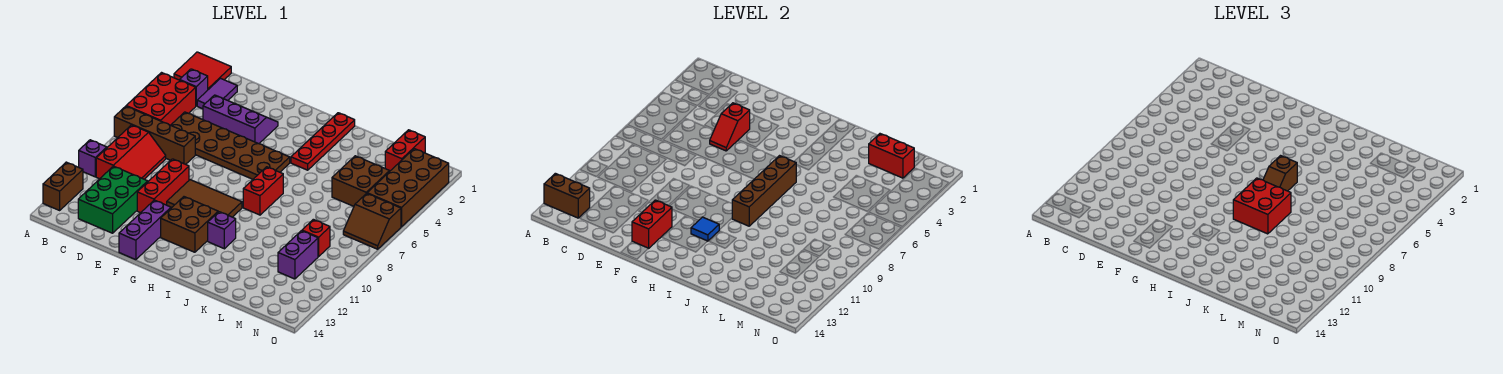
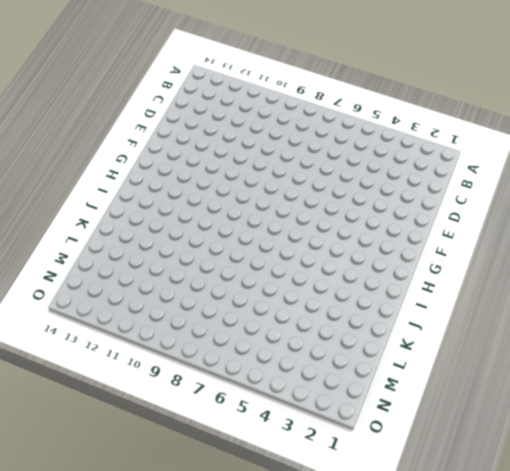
none -> red tile A1:B2 level 1
none -> red brick A4:B6 level 1
none -> brown brick A7:D7 level 1
none -> purple brick A10 level 1

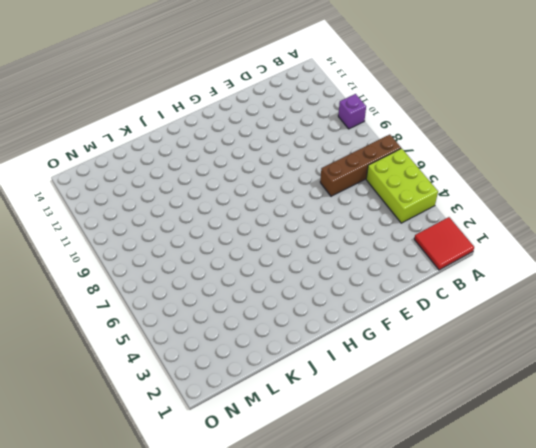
lime brick A4:B6 level 1 -> red brick A4:B6 level 1
none -> brown brick A12:A13 level 1
none -> purple brick B3 level 1
none -> red slope B8:C10 level 1 top B
none -> purple tile C2:C3 level 1

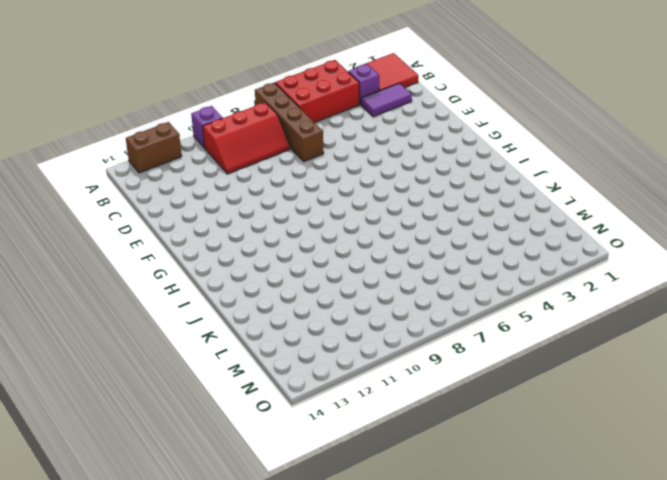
none -> brown plate C5:H6 level 1
none -> green brick C11:D13 level 1
none -> purple slope D3:F4 level 1 top 4
none -> red brick E9:E11 level 1

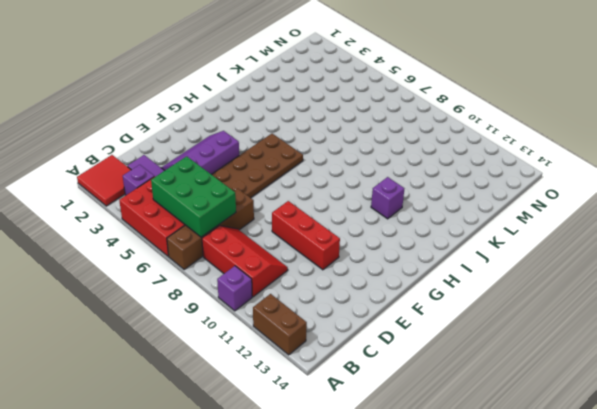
green brick B5:C7 level 2 -> green brick C11:D13 level 1
none -> brown tile F9:H10 level 1
none -> purple brick F12:F14 level 1
none -> brown brick G11:H12 level 1
none -> red plate I1:I4 level 1

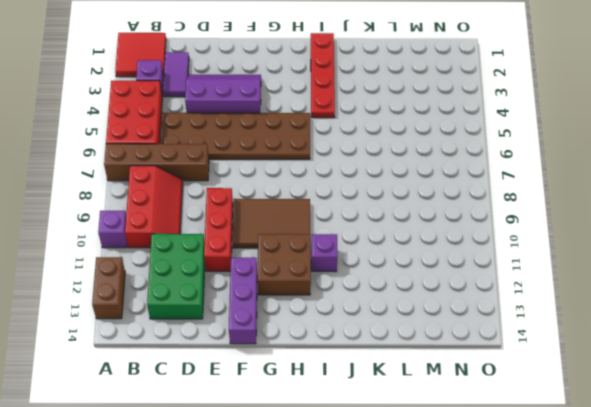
none -> red brick I7:I8 level 1
none -> brown brick L4:M5 level 1
none -> red brick M1:M2 level 1
none -> red brick M9 level 1

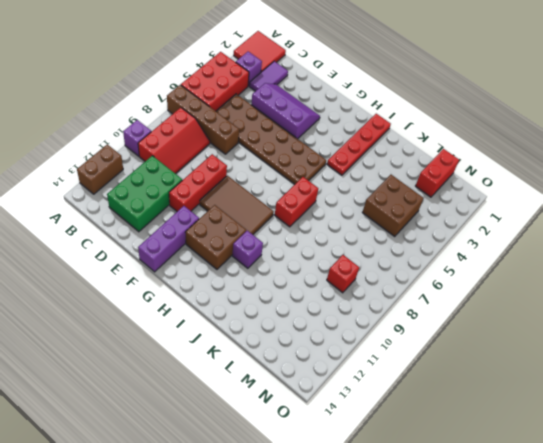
none -> purple brick M10:M11 level 1
none -> brown brick N2:O5 level 1
none -> brown slope N6:O7 level 1 top 6
none -> brown brick A13:B13 level 2

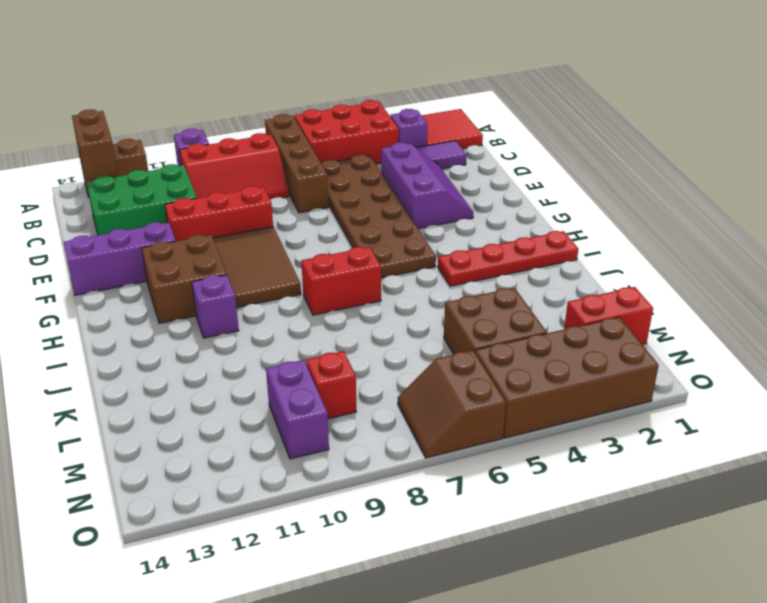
purple brick M10:N10 level 1 -> purple brick M10:M11 level 1
none -> red slope E4:E5 level 2 top 4
none -> red brick F12:F13 level 2
none -> blue tile H11 level 2
none -> brown brick I6:I9 level 2

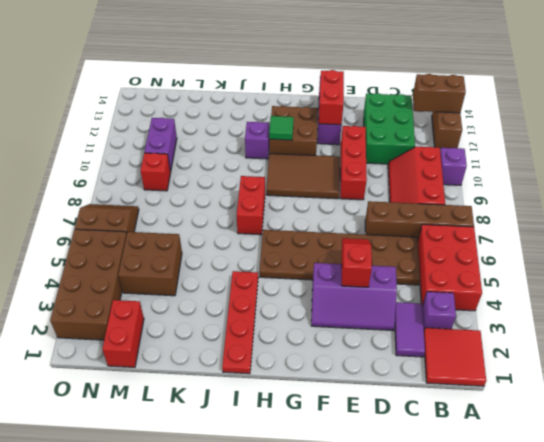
green tile H11 level 2 -> blue tile H11 level 2
none -> brown brick I6:I9 level 2
none -> red brick L2:M2 level 2
none -> brown slope I6:I7 level 3 top 6
none -> red brick I8:J9 level 3

